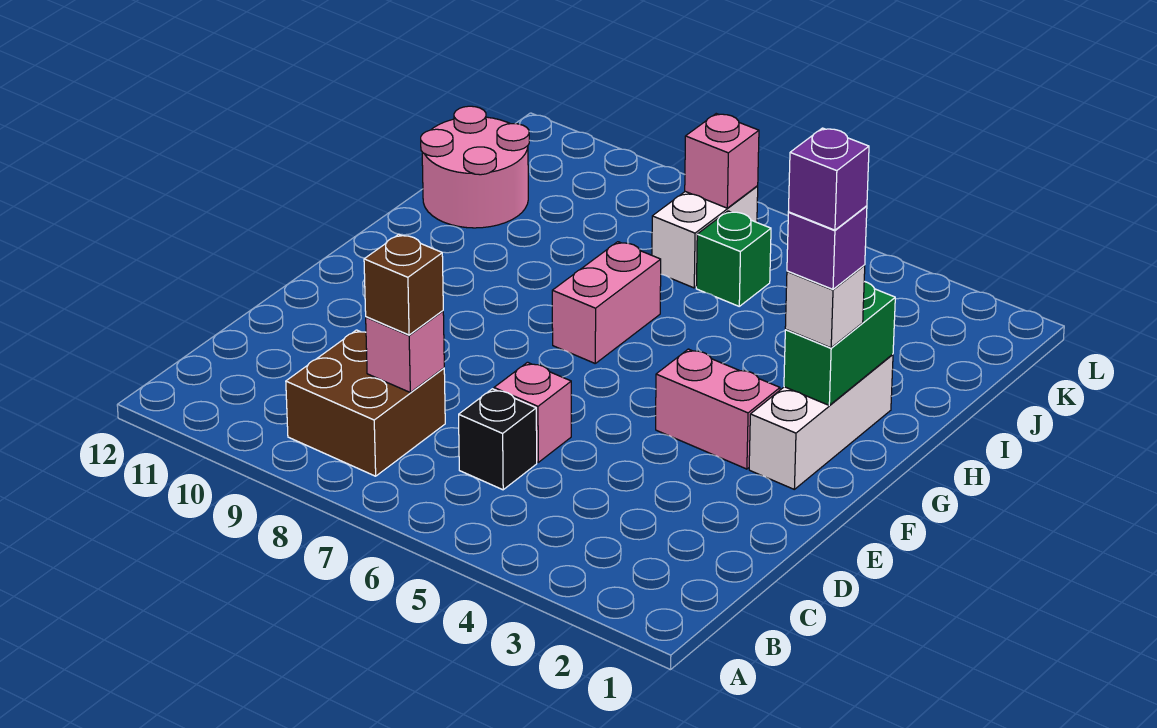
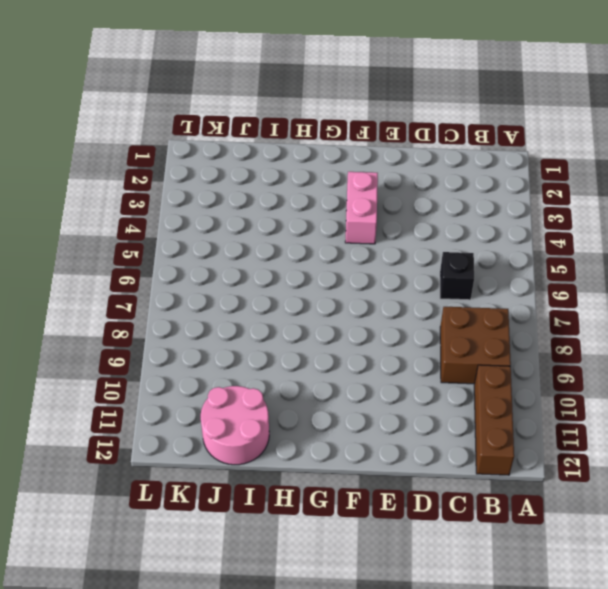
brown brick B10:B12 level 1 -> none
none -> pink brick D6 level 1
none -> white brick F2:H2 level 1
none -> pink brick G7:H7 level 1

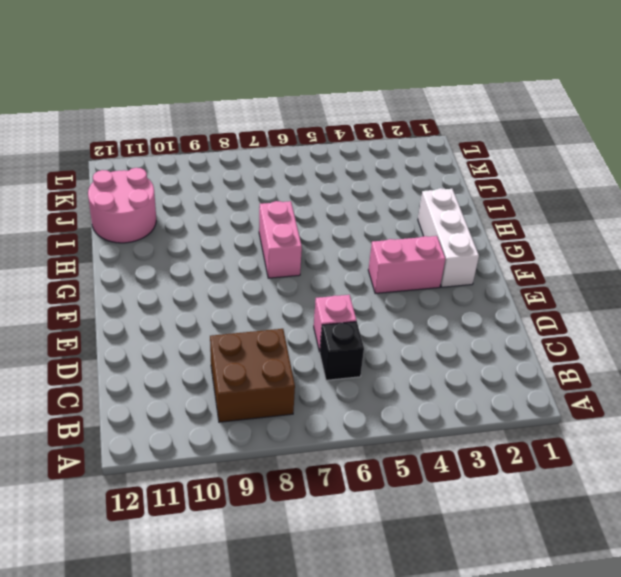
none -> green brick J6 level 1
none -> white brick J7:K7 level 1
none -> pink brick C8 level 2

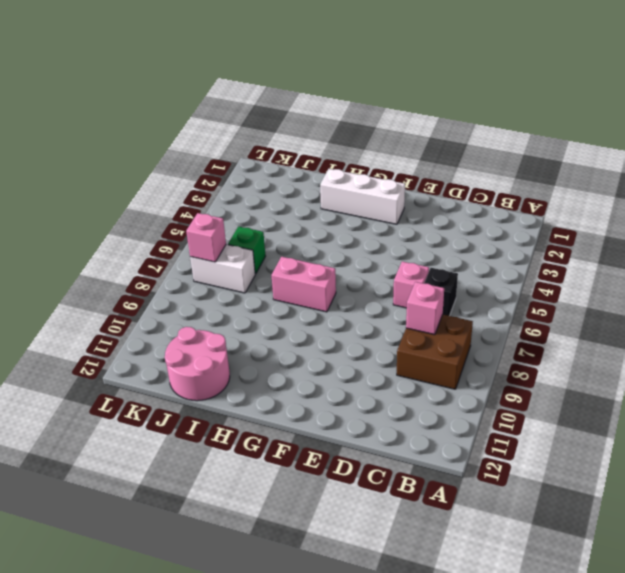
none -> pink brick F3:F4 level 1
none -> green brick G2:H2 level 2
none -> brown brick C8 level 3

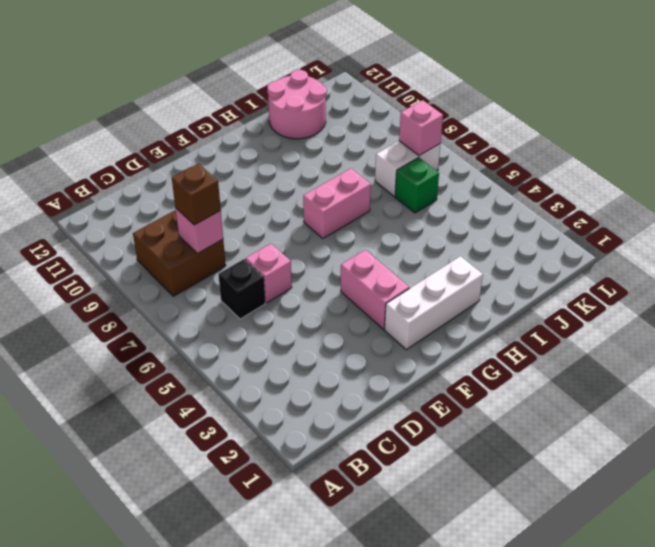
none -> green brick G2:H2 level 2
none -> white brick G2 level 3
none -> purple brick G2 level 4

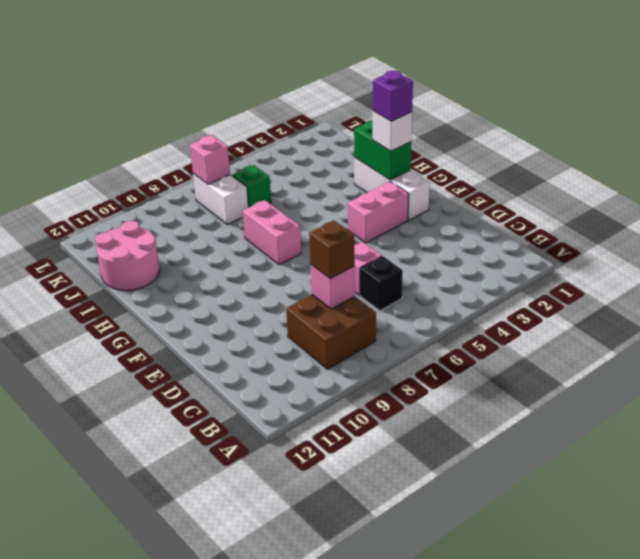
none -> purple brick G2 level 5

